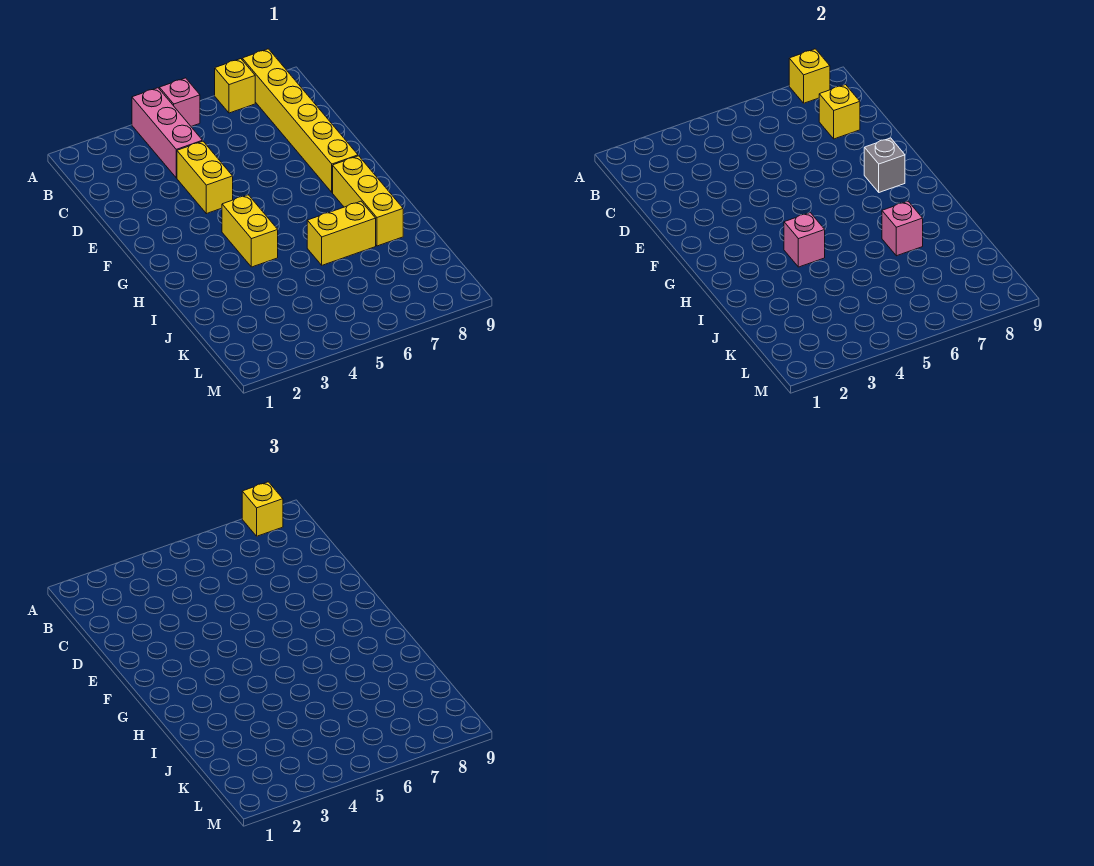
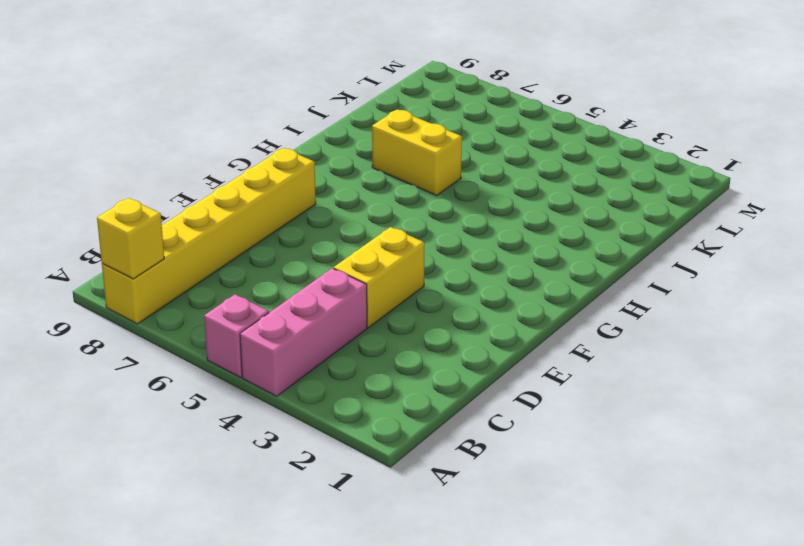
none -> yellow brick A7 level 1
none -> yellow brick G4:H4 level 1
none -> yellow brick G8:I8 level 1

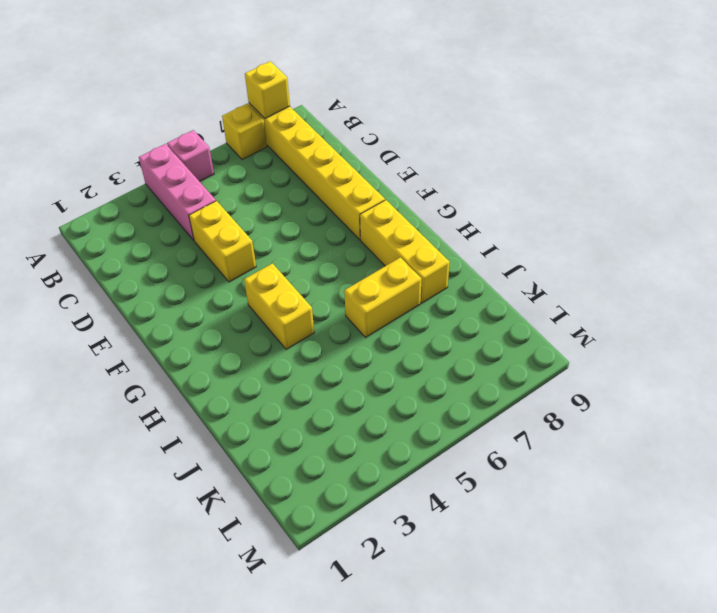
none -> yellow brick C8 level 2
none -> grey brick F8 level 2
none -> pink brick H4 level 2

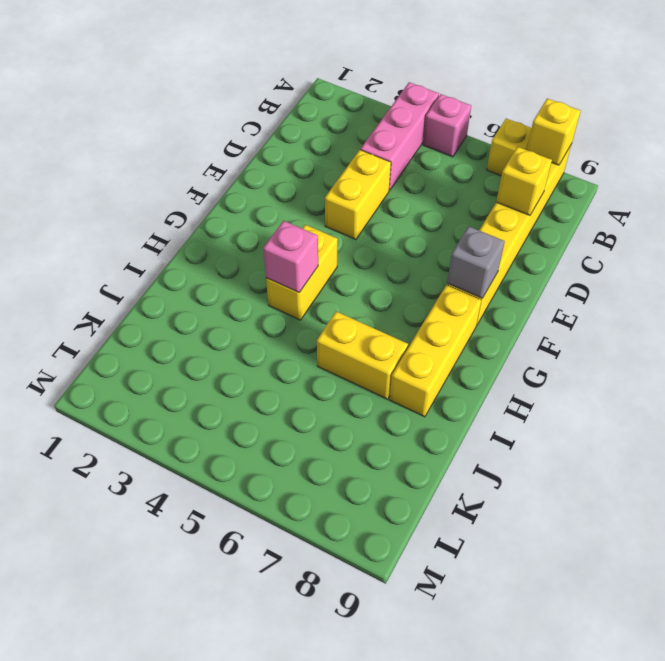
none -> pink brick I7 level 2
none -> yellow brick A8 level 3

